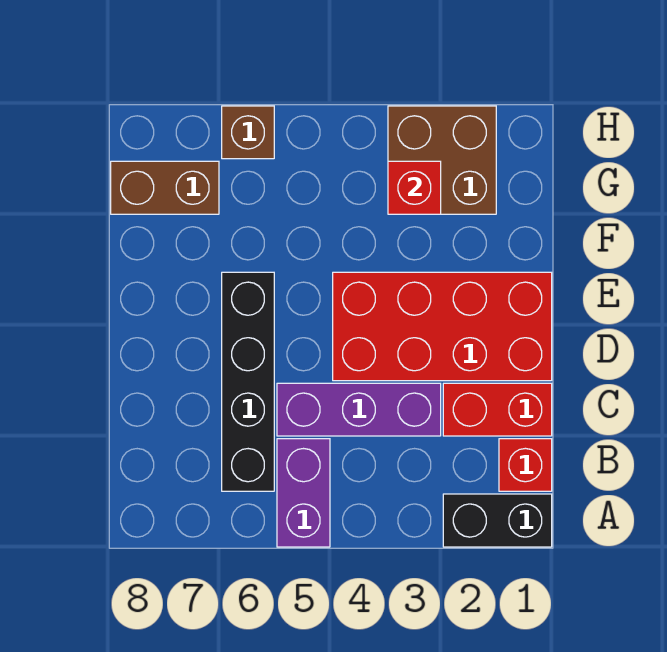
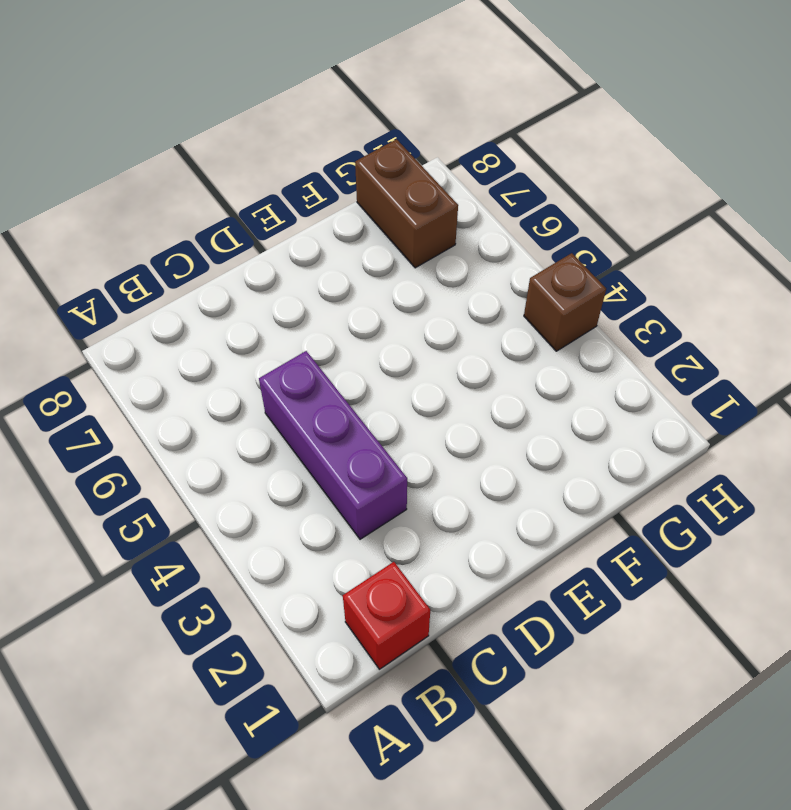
brown brick H4 level 1 -> brown brick H6 level 1
none -> black brick A1:A2 level 1
none -> purple brick A5:B5 level 1

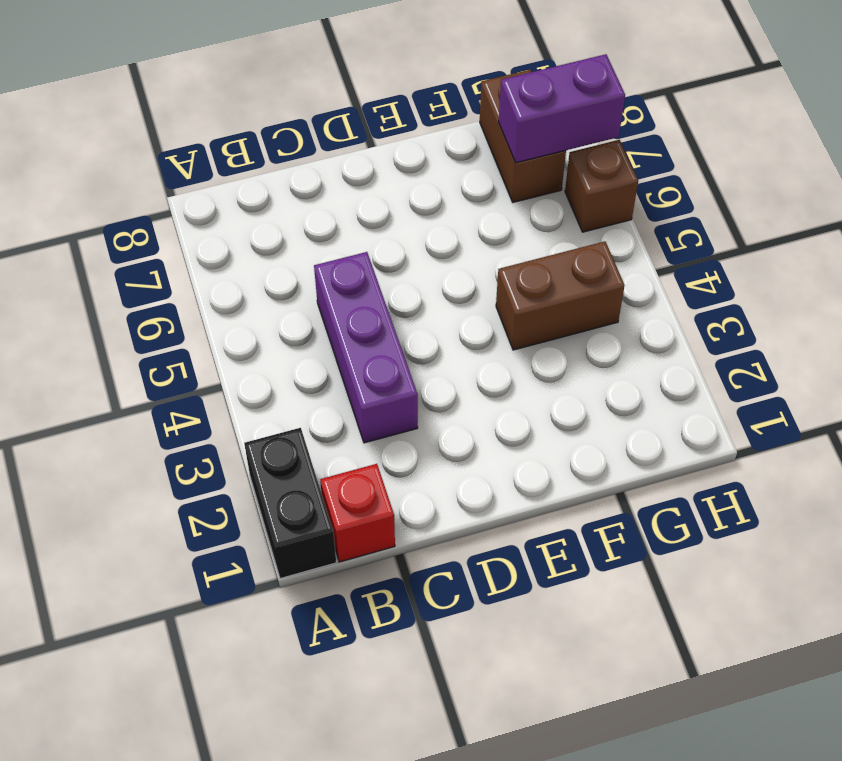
brown brick F4:G4 level 1 -> none
purple brick G7:H7 level 2 -> purple brick A5:B5 level 1
none -> black brick B6:E6 level 1
none -> red brick C1:C2 level 1

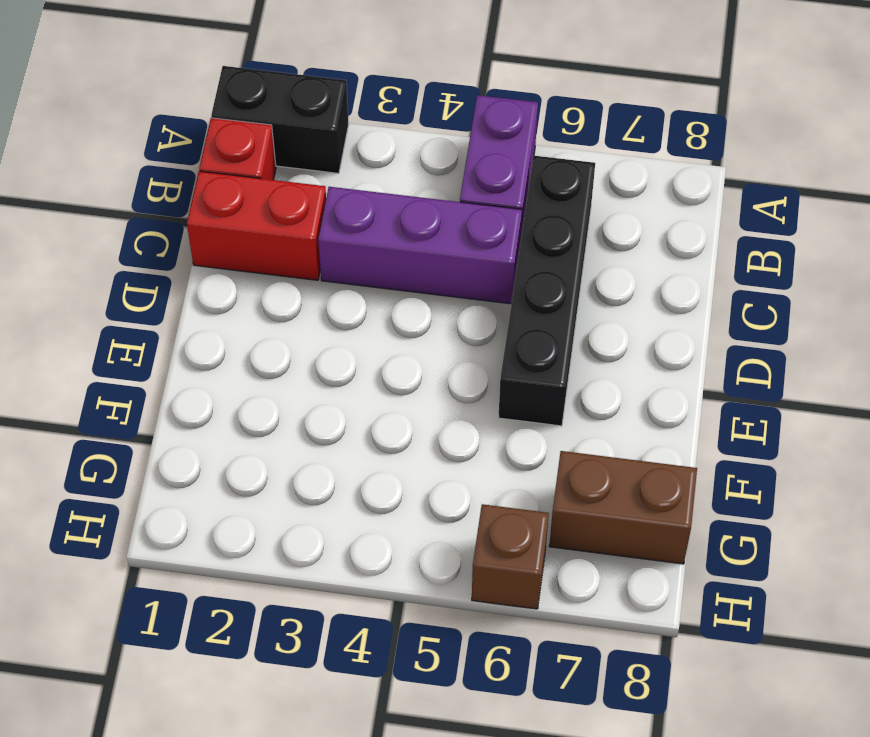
none -> red brick D1:E4 level 1
none -> brown brick G2:H3 level 1

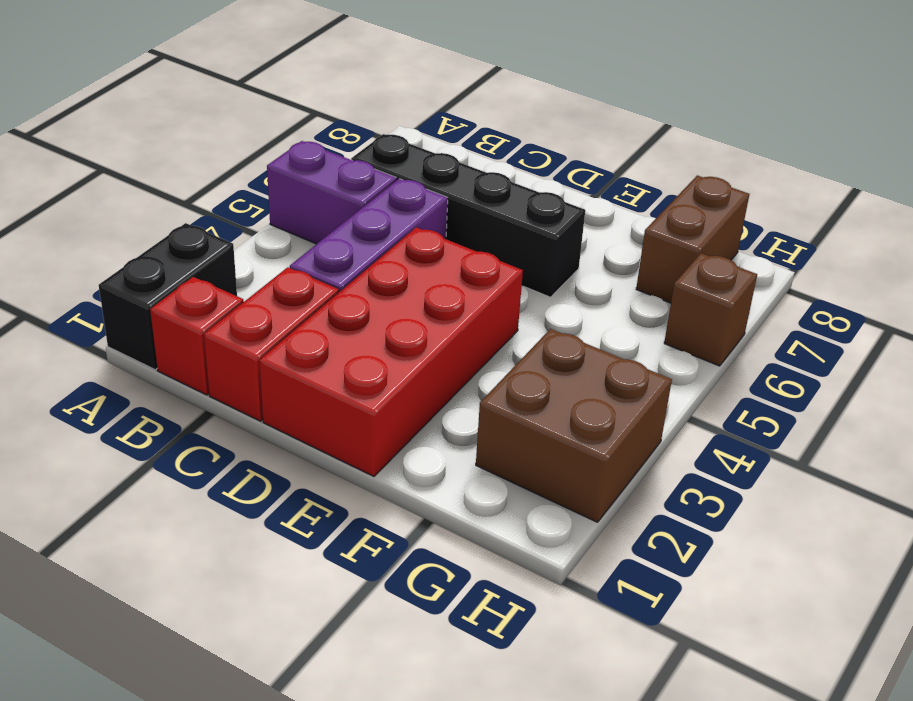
none -> red brick G3 level 2

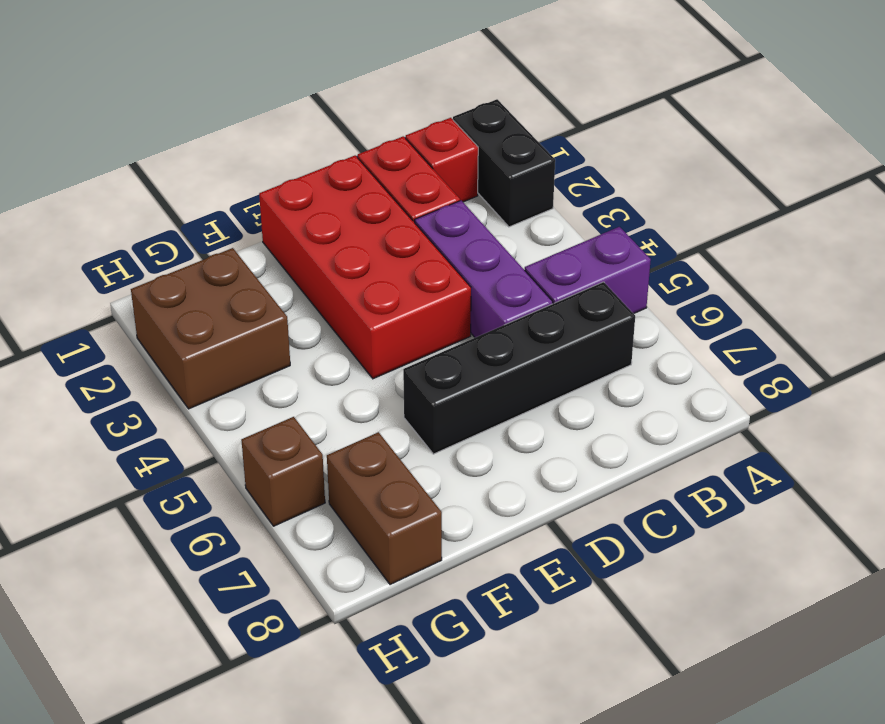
none -> red brick G3 level 2

